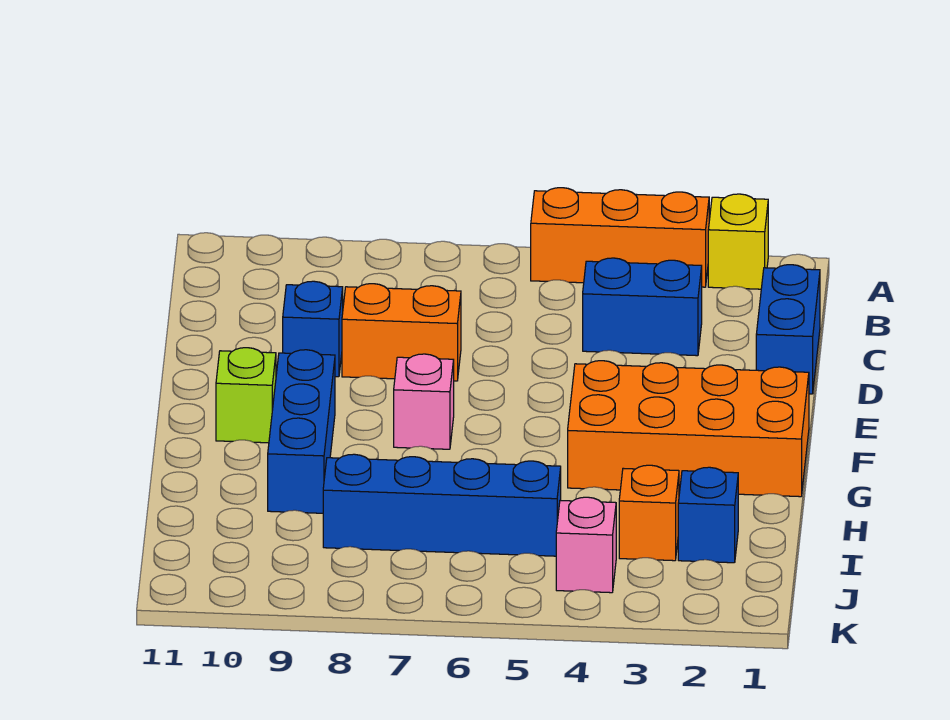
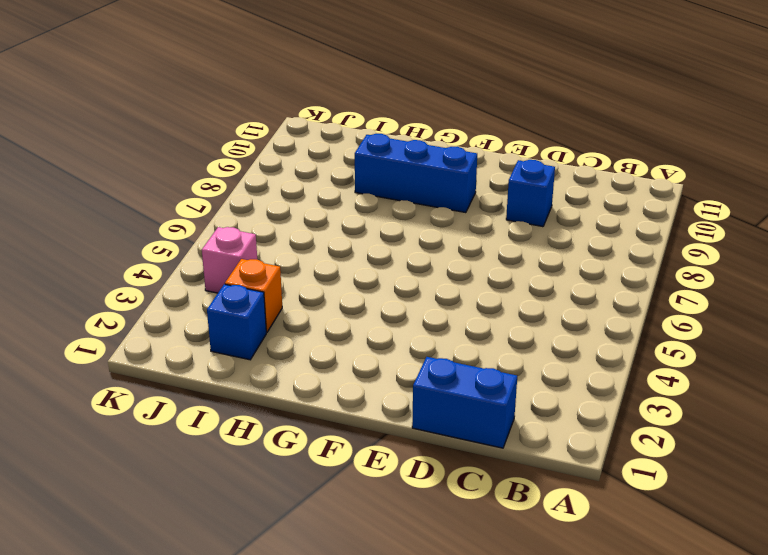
none -> yellow brick A2 level 1
none -> orange brick A3:A5 level 1
none -> blue brick C3:C4 level 1

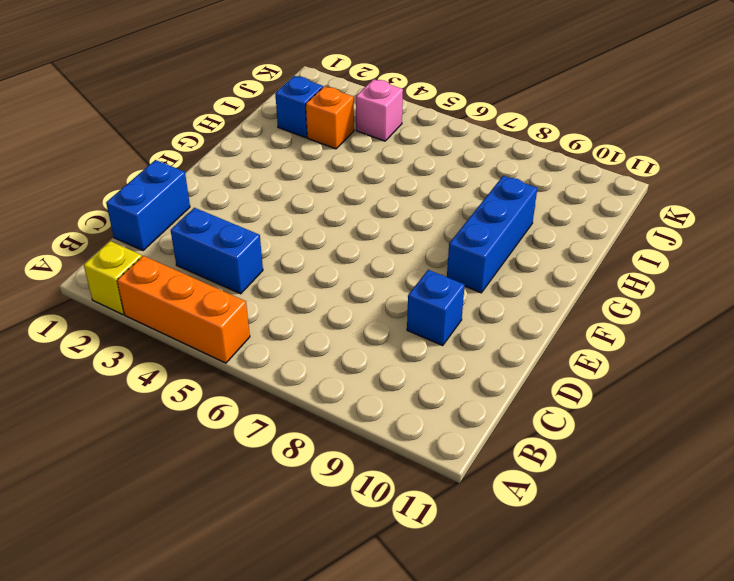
none -> orange brick D7:D8 level 1
none -> orange brick F1:G4 level 1
none -> pink brick F7 level 1

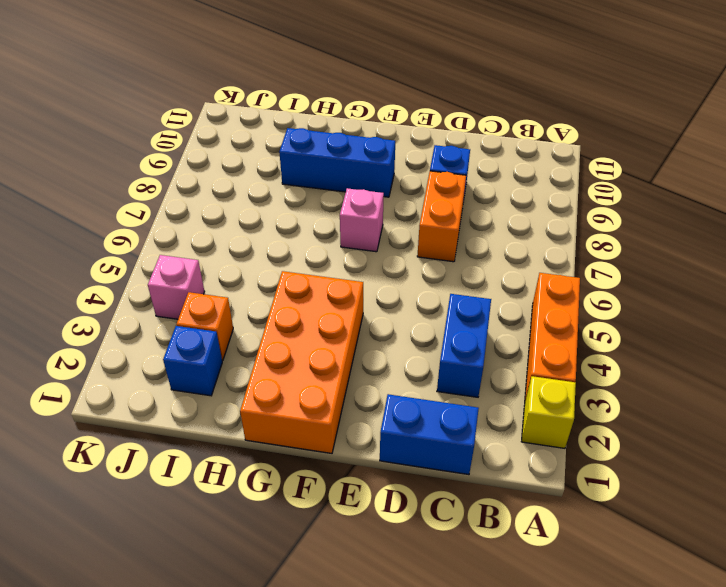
none -> lime brick F10 level 1
none -> blue brick I5:I8 level 1

